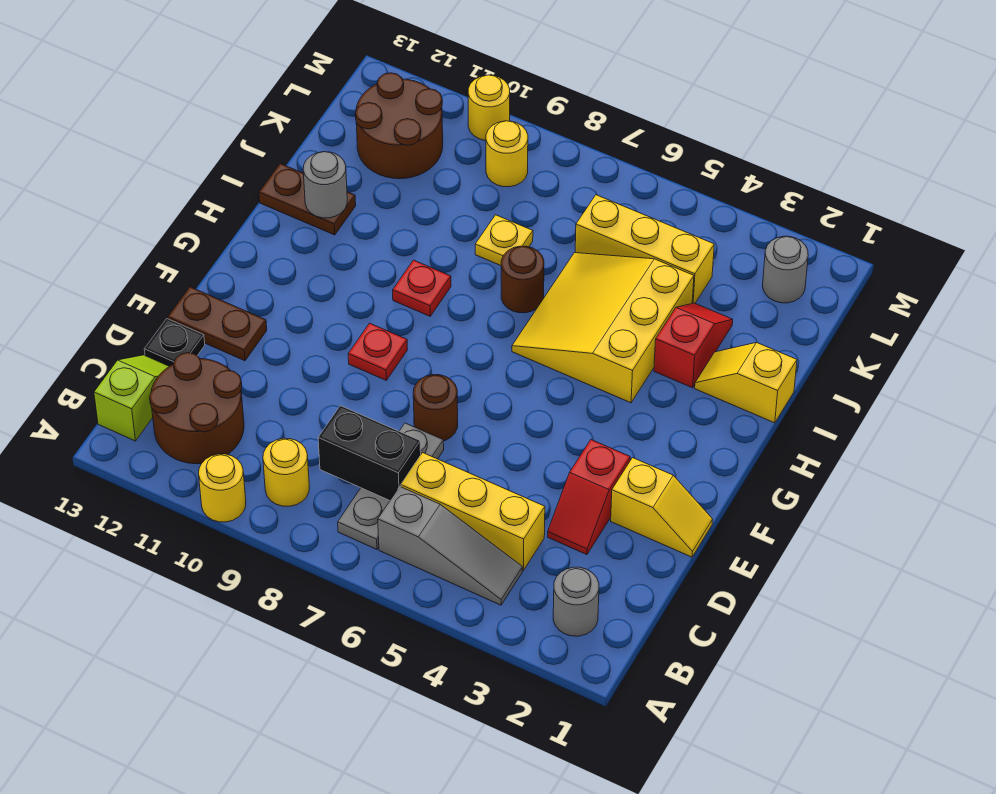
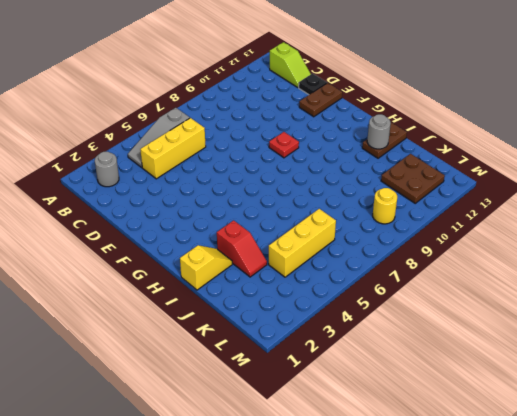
brown plate K11:L12 level 1 -> brown round brick K11:L12 level 1
none -> yellow round brick A10 level 1
none -> grey plate B7:D7 level 1
none -> yellow round brick B9 level 1

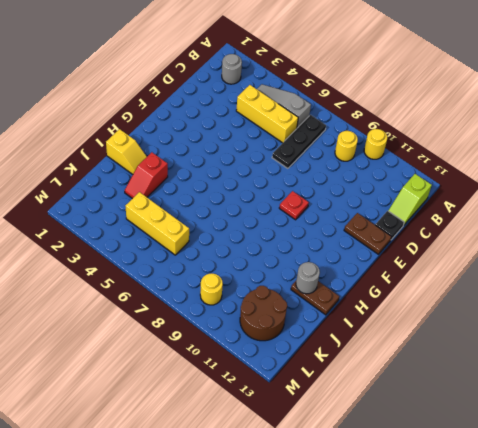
black plate B7:D7 level 1 -> grey plate B7:D7 level 1
none -> brown round brick B11:C12 level 1
none -> red slope D3:E3 level 1 top E
none -> yellow slope E1:E2 level 1 top 2

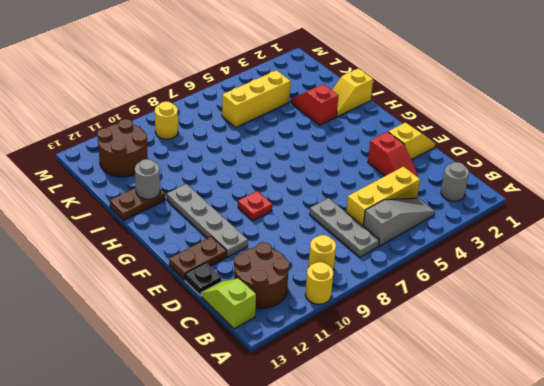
grey plate E11:H11 level 1 -> none
none -> brown round brick E7 level 1
none -> yellow slope H4:J6 level 1 top 4
none -> red plate H9 level 1

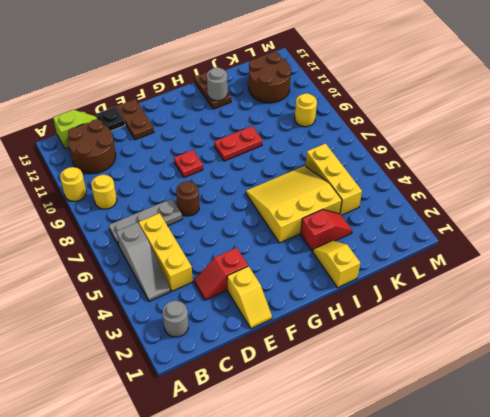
red plate H9:I9 level 1 -> red plate H9 level 1
none -> brown round brick I7 level 1
none -> yellow plate J8 level 1
none -> grey round brick L2 level 1

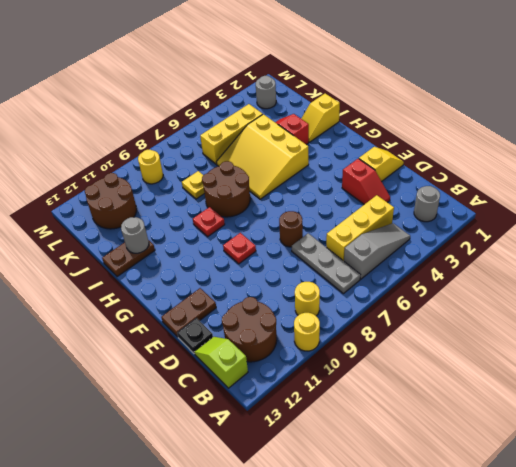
brown round brick H7:I8 level 1 -> brown round brick I7 level 1
none -> yellow round brick M10 level 1
none -> black brick C7:C8 level 2

